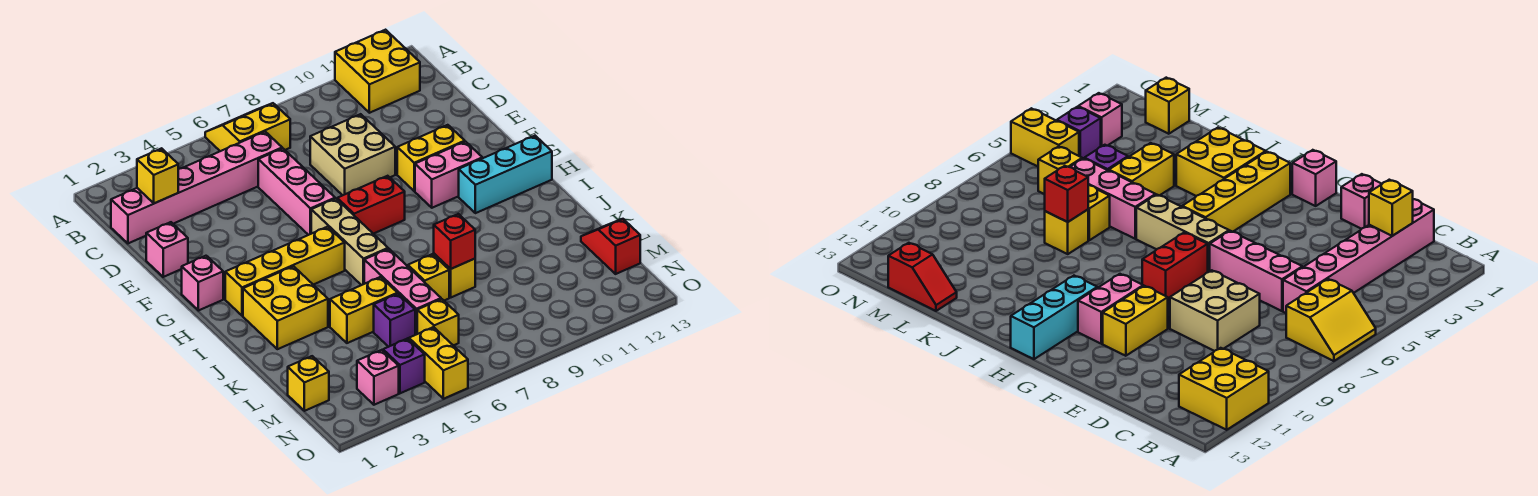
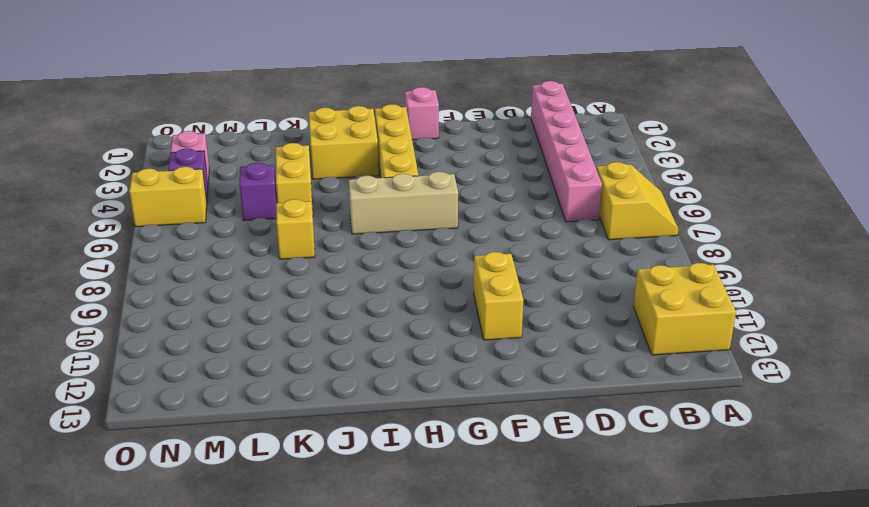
none -> pink brick D6:F6 level 1
none -> tan brick D8:E9 level 1
none -> pink brick E1 level 1

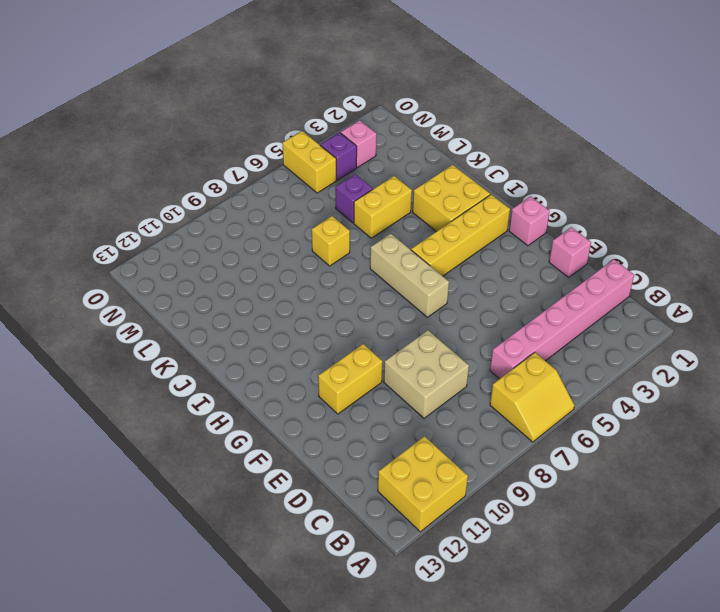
none -> pink brick D6:F6 level 1
none -> red brick G7:G8 level 1
none -> pink brick G10:G11 level 1

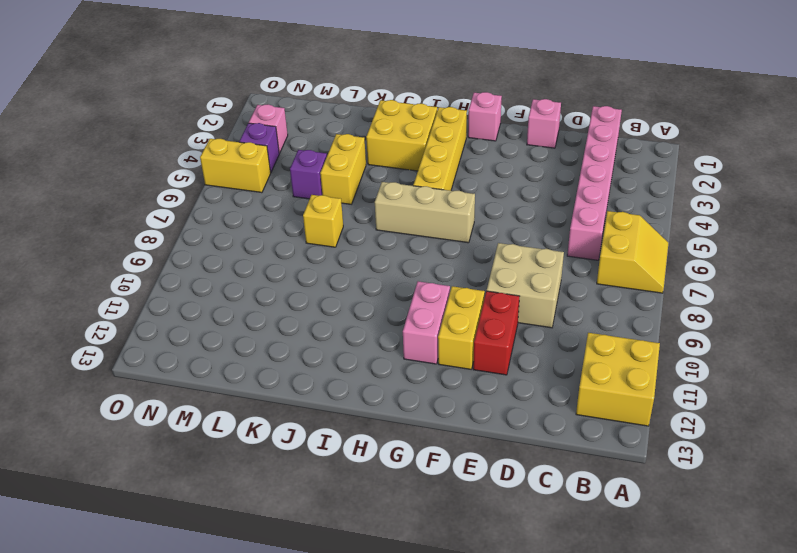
red brick E10:E11 level 1 -> red brick G7:G8 level 1
none -> pink brick D6:F6 level 1
none -> cyan brick H11:H13 level 1
none -> pink brick J6:L6 level 1

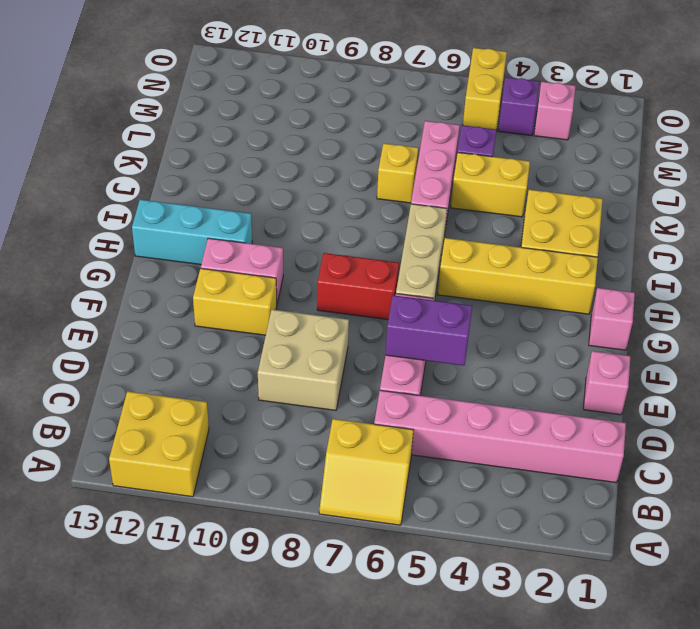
purple brick E5:E6 level 2 -> none
none -> yellow brick K8 level 1
none -> red slope L13:M13 level 1 top M
none -> yellow brick M1 level 1

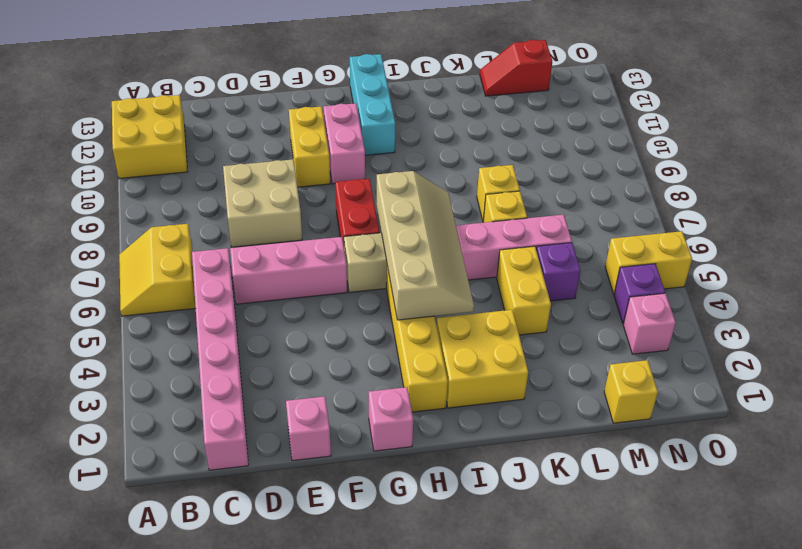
tan slope H4:I7 level 2 top H -> none
none -> yellow brick M6 level 1
none -> yellow brick C2 level 2
none -> red brick K8 level 2

